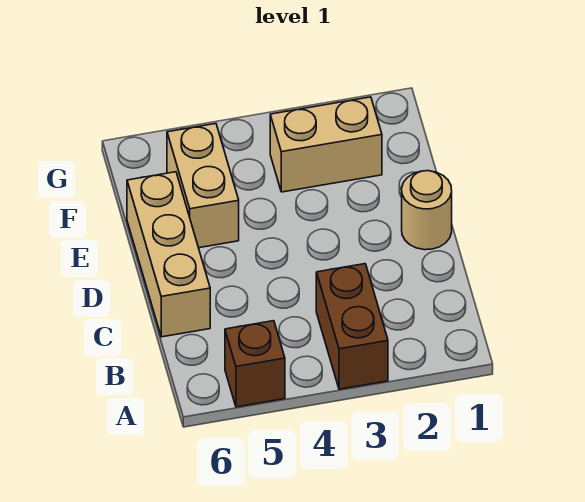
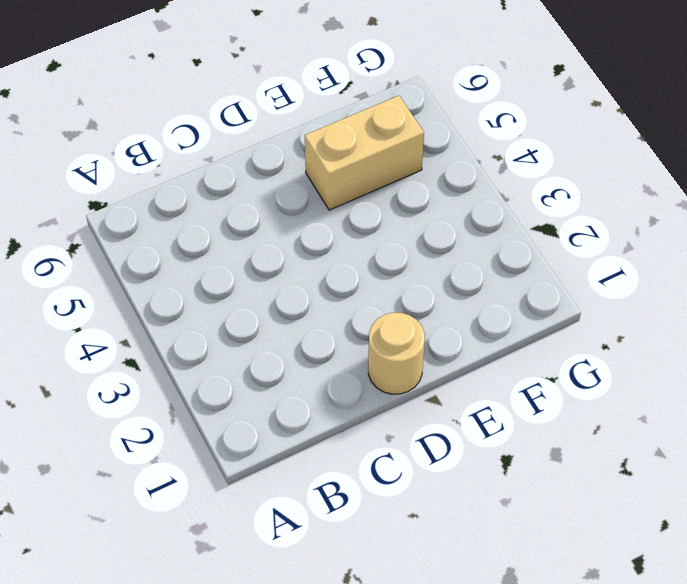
none -> brown brick A3:B3 level 1
none -> brown brick A5 level 1

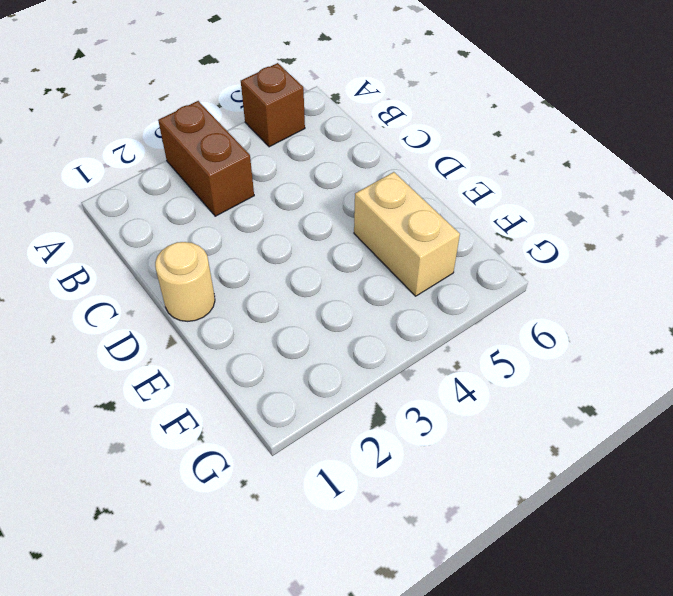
none -> tan brick C6:E6 level 1
none -> tan brick F2:F3 level 1

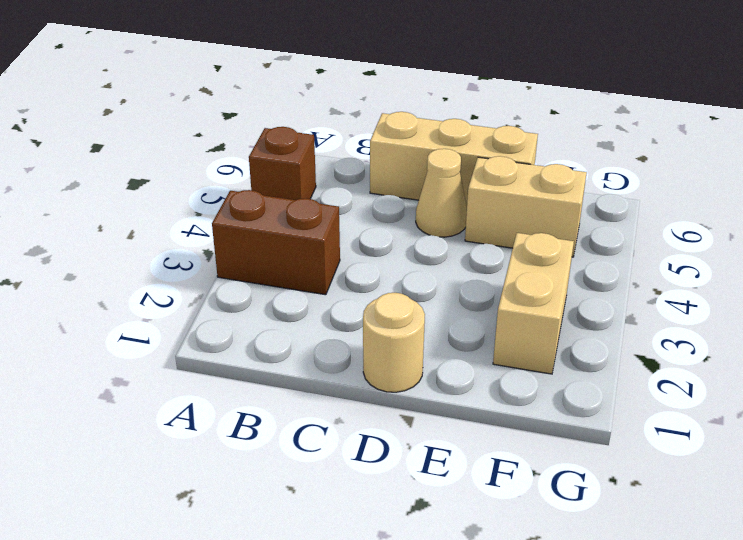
tan cone D5 level 1 -> none

